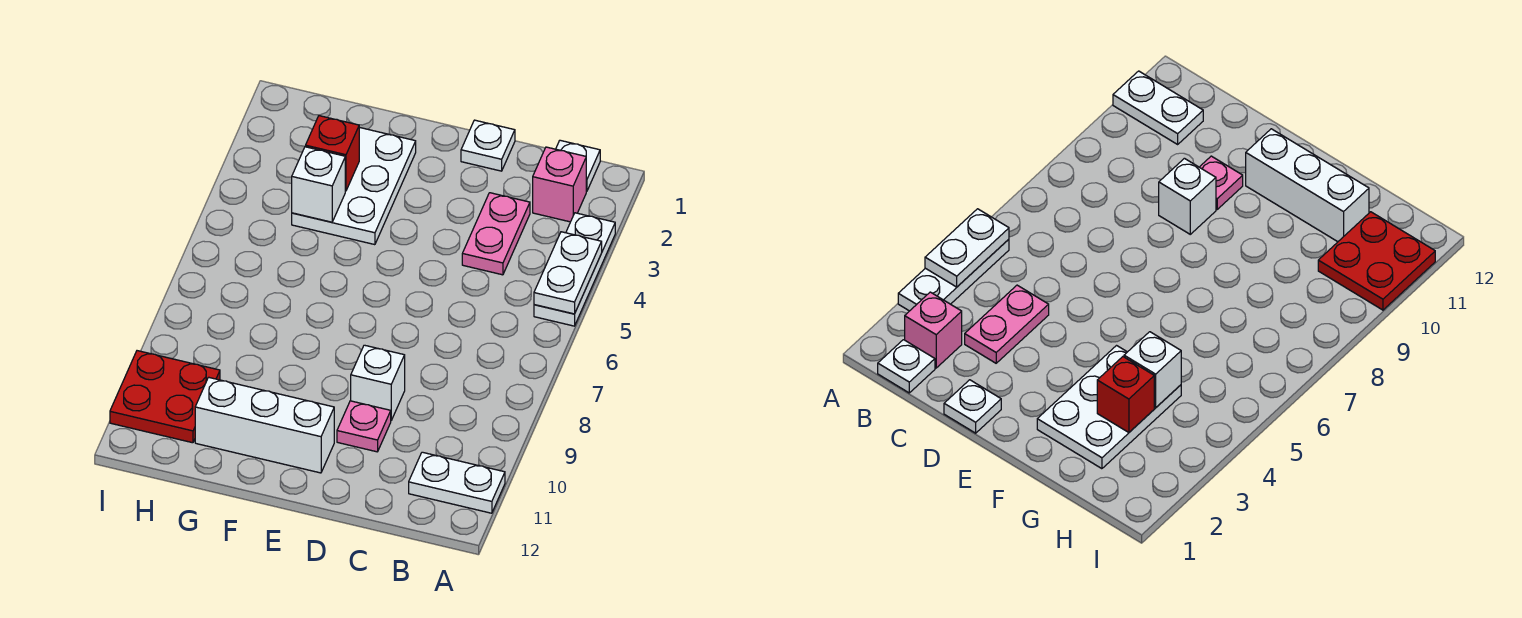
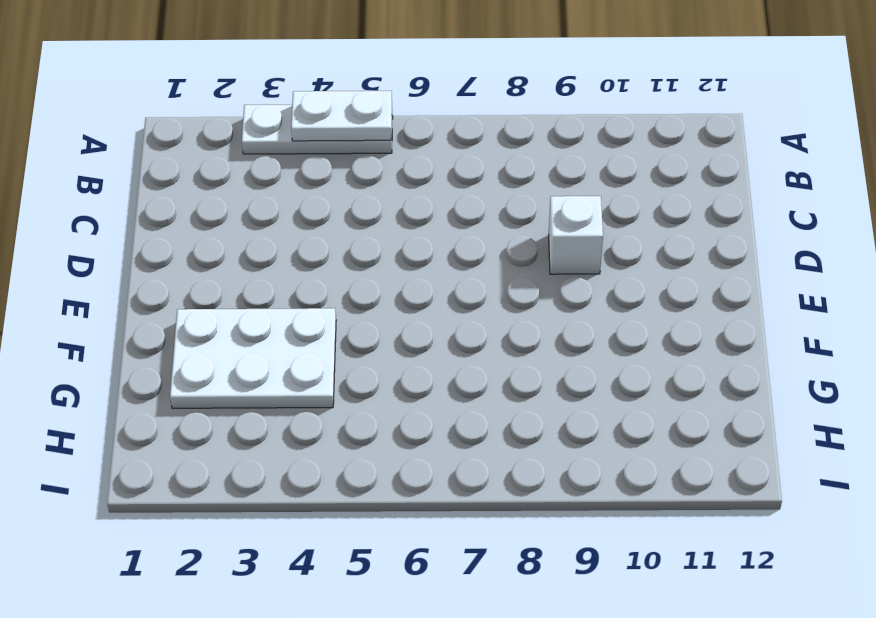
none -> white plate A11:B11 level 1
none -> white plate B1 level 1
none -> pink brick B2 level 1

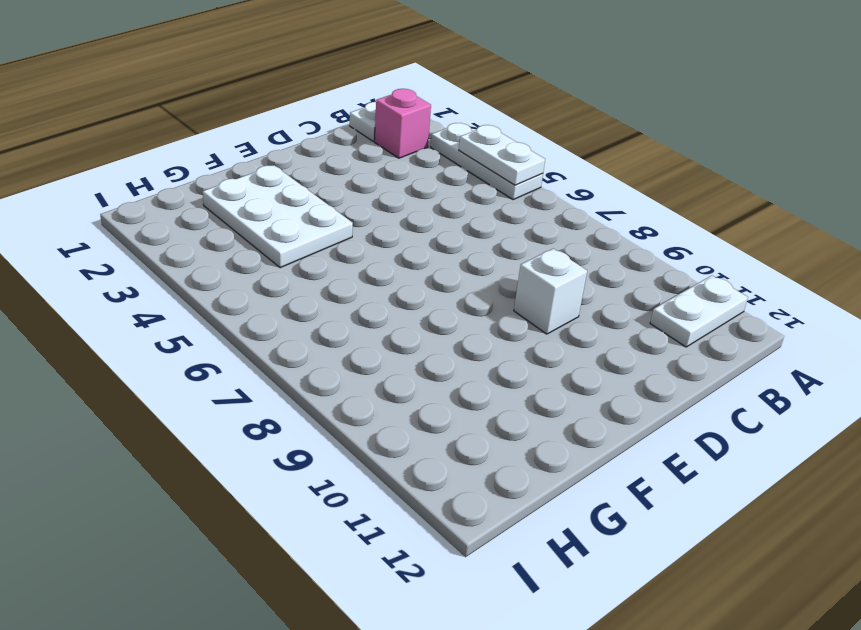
none -> pink plate C3:C4 level 1
none -> white plate D1 level 1
none -> pink plate D10 level 1

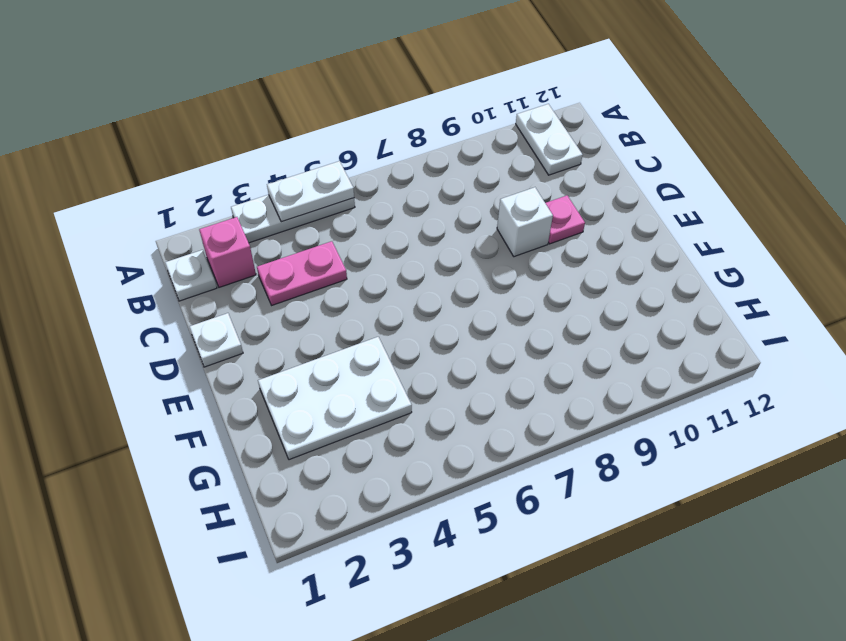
none -> white brick E11:G11 level 1
none -> red plate H10:I11 level 1
none -> red brick G3 level 2

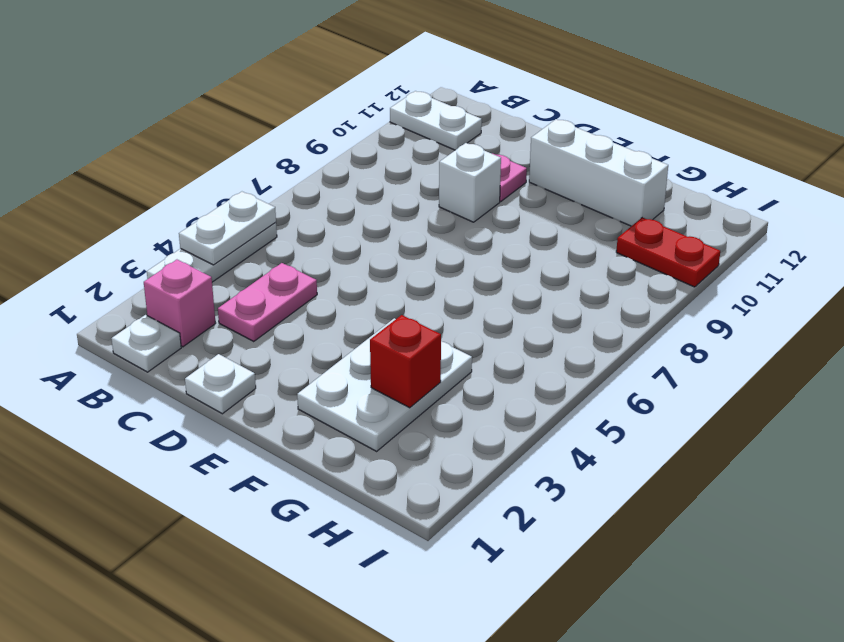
red plate H10:I10 level 1 -> red plate H10:I11 level 1
none -> white brick G4 level 2

